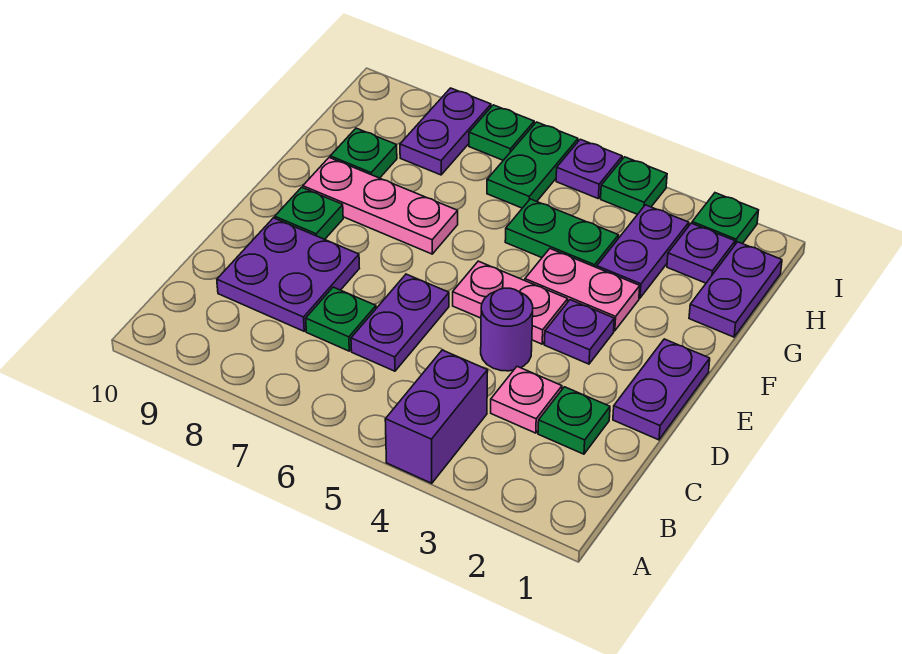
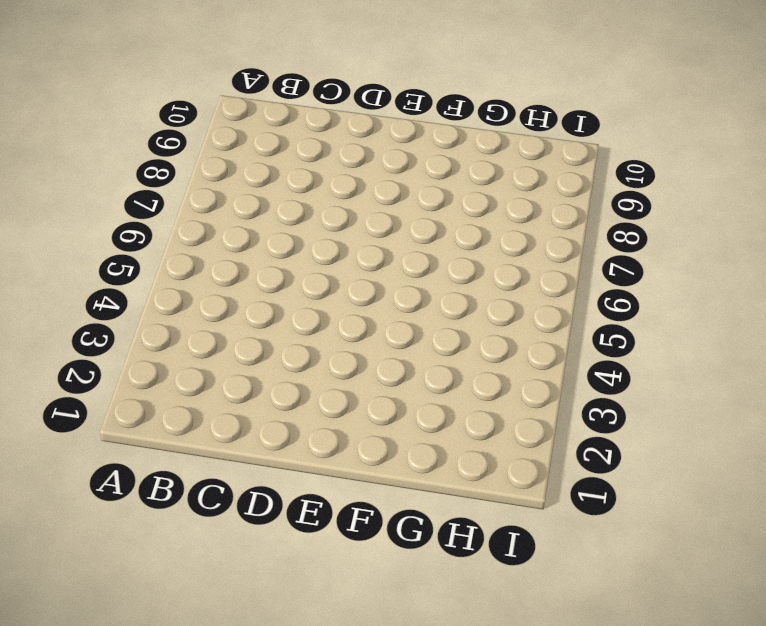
none -> purple brick A4:B4 level 1
none -> green plate C2 level 1
none -> pink plate C3 level 1

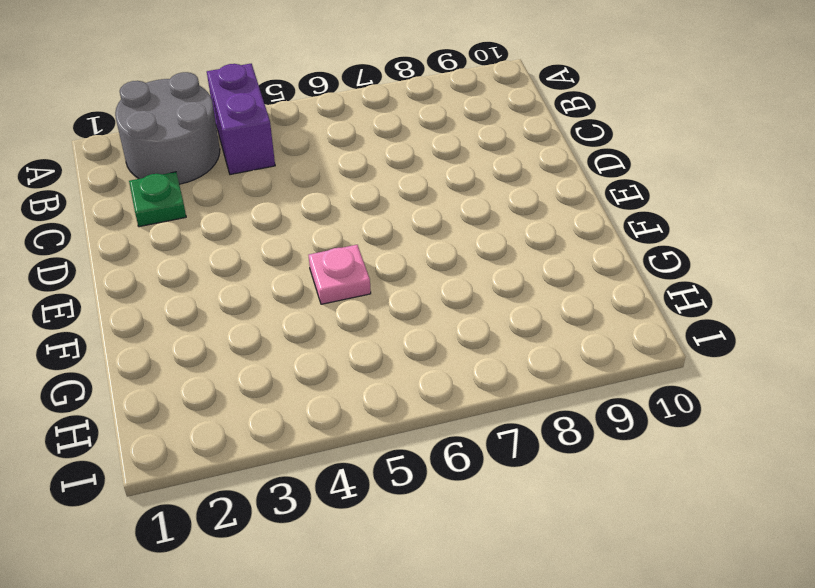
grey round brick A2:B3 level 1 -> none
pink plate F5 level 1 -> pink plate C3 level 1
none -> purple plate C6:D6 level 1
none -> green plate C7 level 1
none -> purple plate C8:D9 level 1

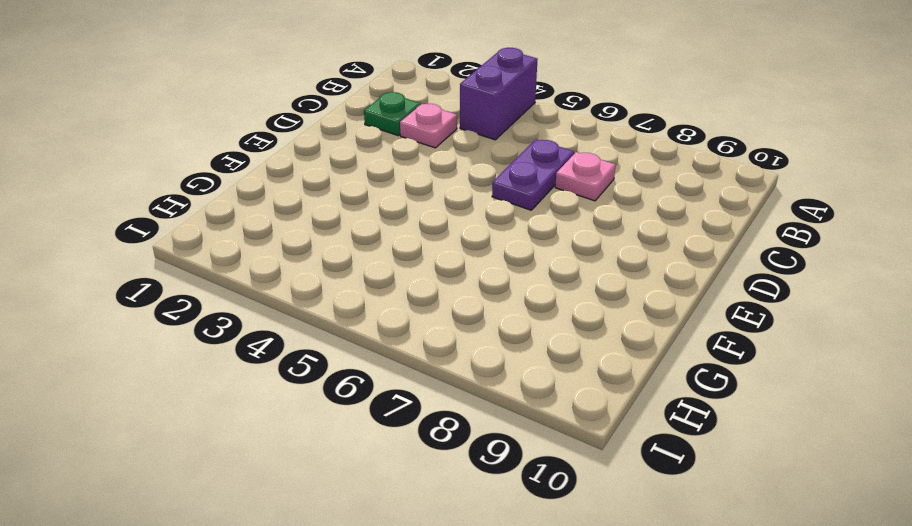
pink plate C7 level 1 -> green plate C7 level 1
none -> purple plate C8:D9 level 1
none -> purple plate D1:E1 level 1
none -> purple round brick D4 level 1

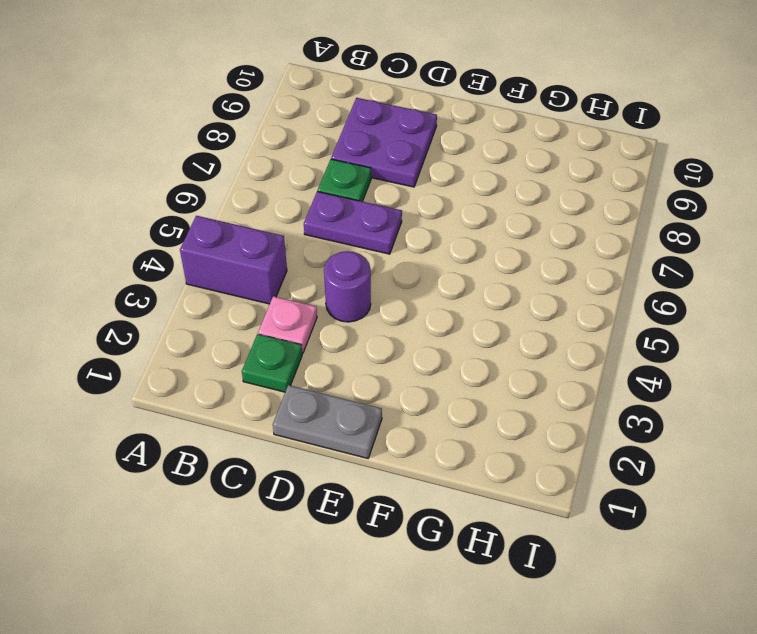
grey plate D1:E1 level 1 -> purple plate D1:E1 level 1
none -> purple plate E3 level 1
none -> pink plate E4:E5 level 1
none -> green plate E9 level 1

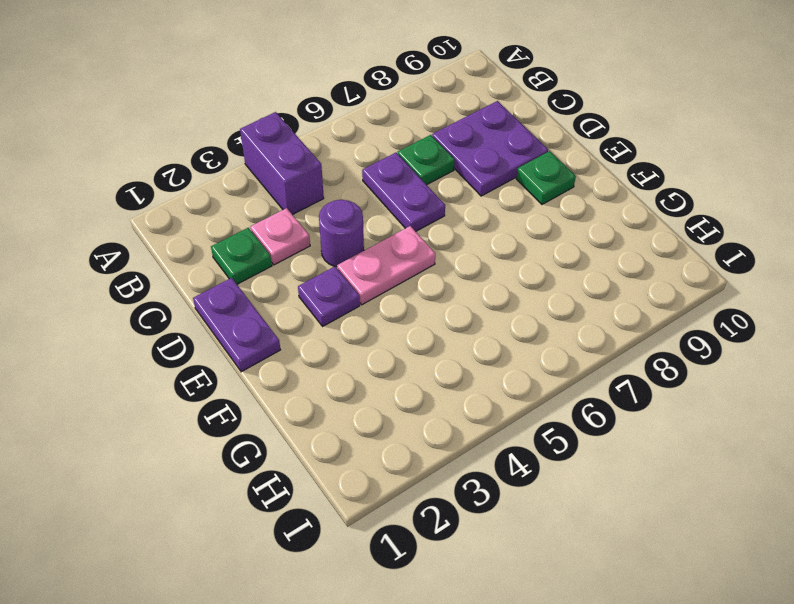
none -> pink plate F3:F4 level 1
none -> pink plate F7:F9 level 1
none -> purple plate G1:H1 level 1

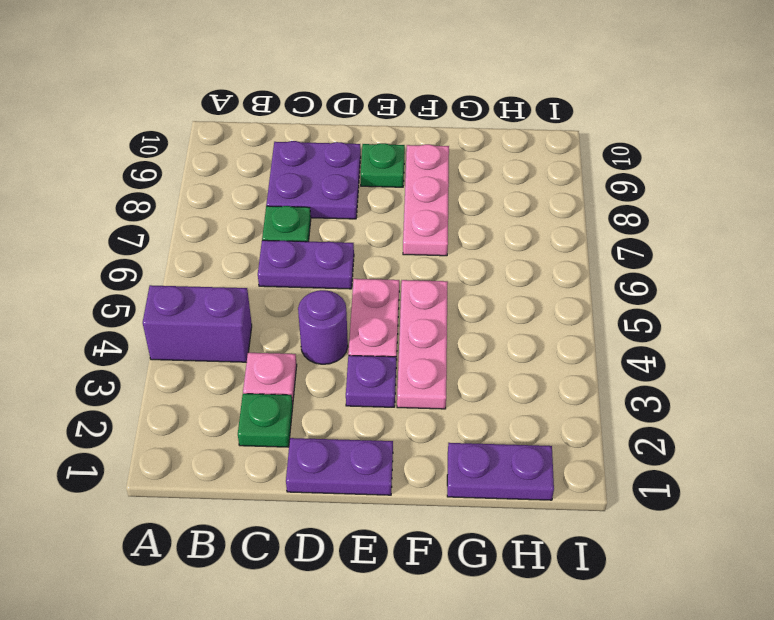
pink plate F3:F5 level 1 -> pink plate F3:F4 level 1
none -> purple plate G3:H3 level 1
none -> green plate G4:G5 level 1
none -> green plate G9 level 1

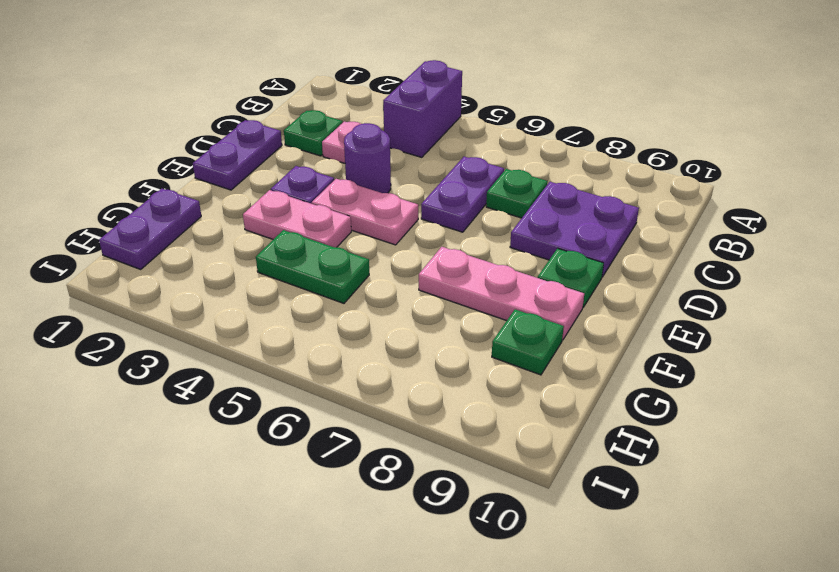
none -> purple plate G3:H3 level 1
none -> purple plate H2 level 1
none -> green plate H6:I6 level 1

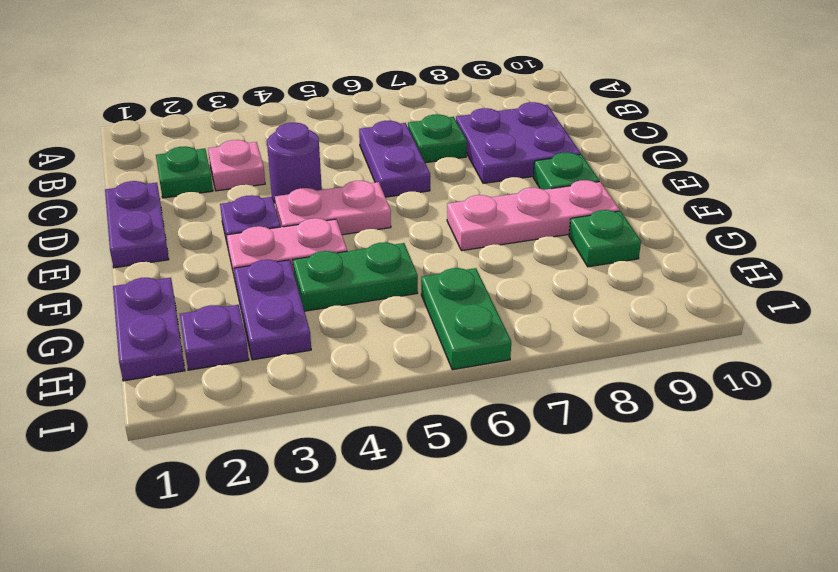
none -> purple brick A4:B4 level 1
none -> purple plate H8:I8 level 1
none -> green plate I2 level 1

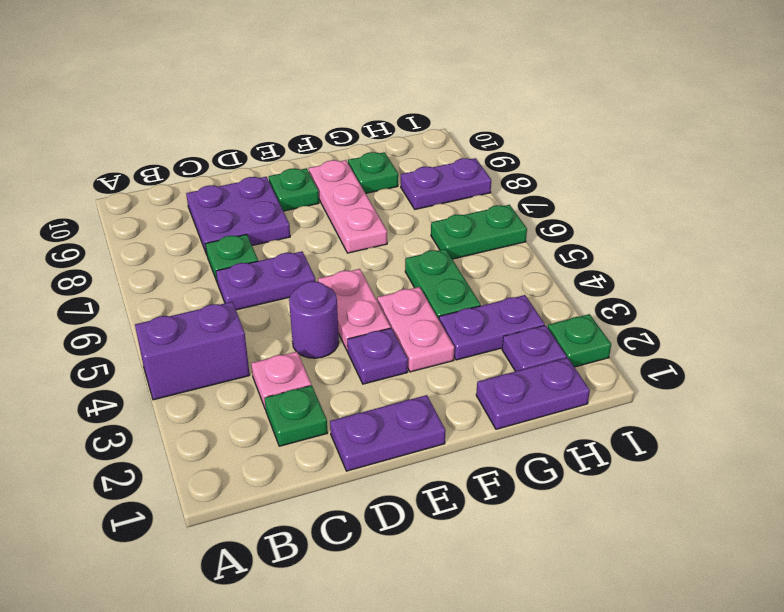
none -> green plate I4 level 1
none -> purple plate I5 level 1
none -> green plate I7 level 1

